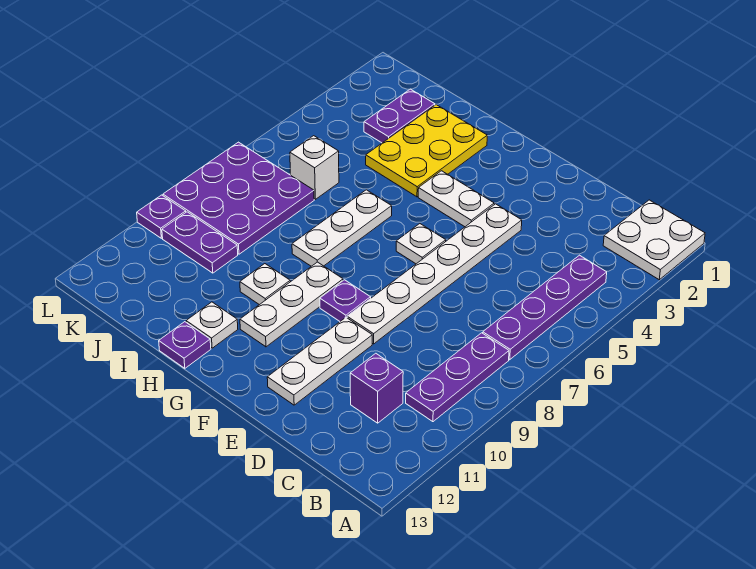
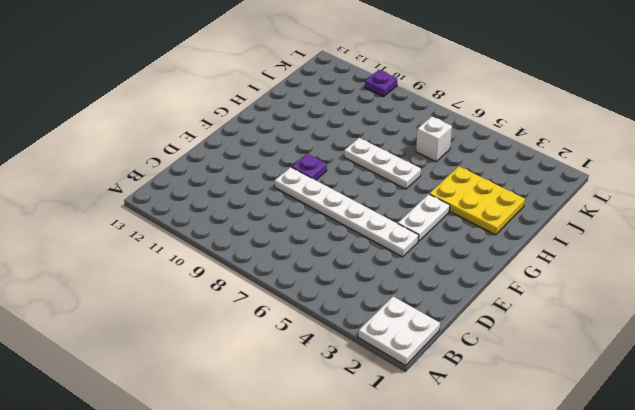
none -> purple plate B4:B7 level 1
none -> purple plate B8:B10 level 1
none -> purple brick C11 level 1

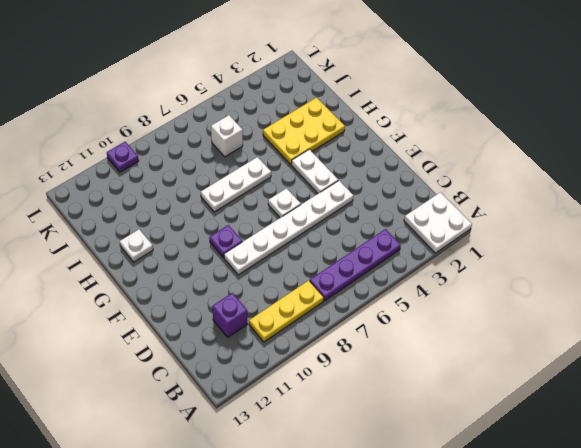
yellow plate B8:B10 level 1 -> purple plate B8:B10 level 1
none -> white plate E10:E12 level 1
none -> white plate G9:G11 level 1
none -> white plate H10 level 1

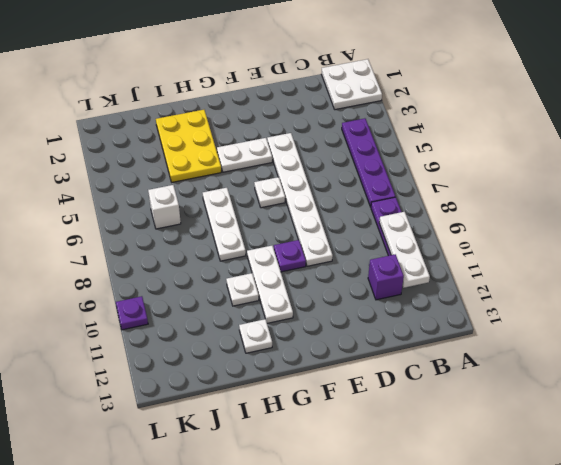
white plate B9:B11 level 2 -> white plate E10:E12 level 1
none -> purple plate H13 level 1
none -> purple plate J2:J3 level 1
none -> purple plate J7:L9 level 1

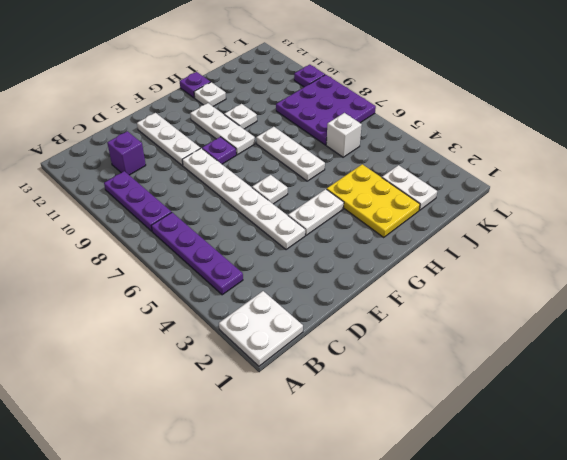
white plate J2:J3 level 1 -> purple plate J2:J3 level 1
none -> purple plate J10:K10 level 1

